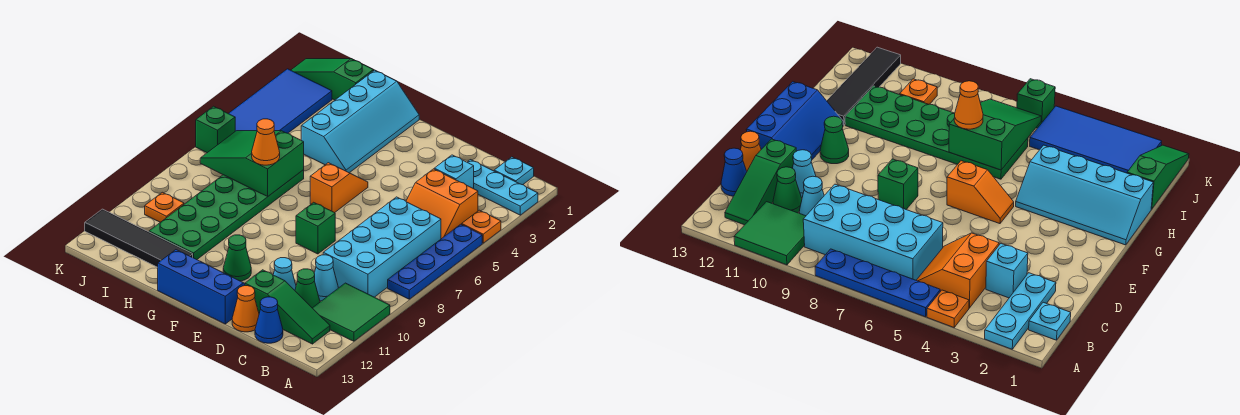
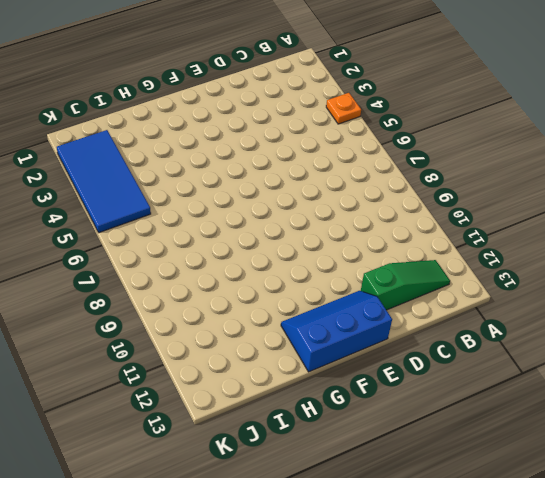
none -> cyan plate A2:C2 level 1
none -> blue plate A5:A8 level 1
none -> green tile A10:B11 level 1

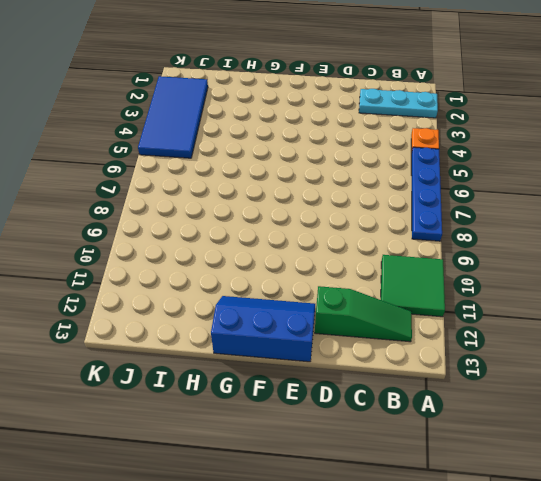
none -> cyan plate B1 level 1
none -> orange slope B4:C5 level 1 top 4
none -> cyan brick B6:C9 level 1

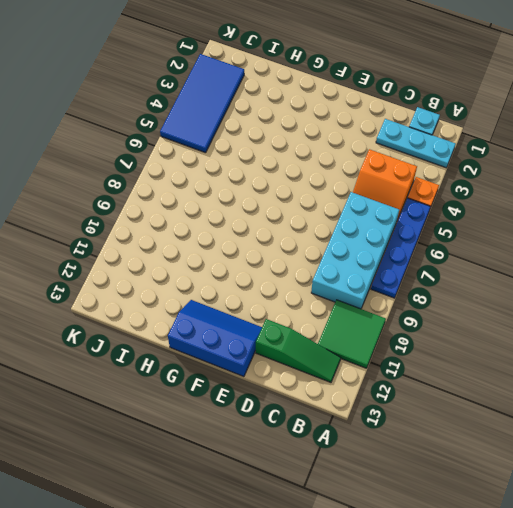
none -> cyan brick C3 level 1
none -> cyan cone C10 level 1
none -> green cone C11 level 1

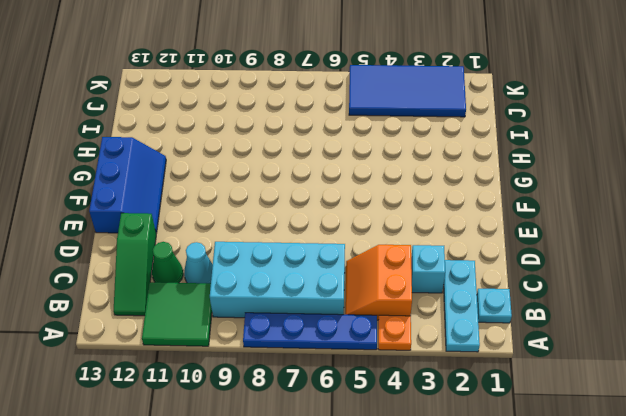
none -> blue cone C13 level 1
none -> cyan cone D11 level 1
none -> orange cone D13 level 1

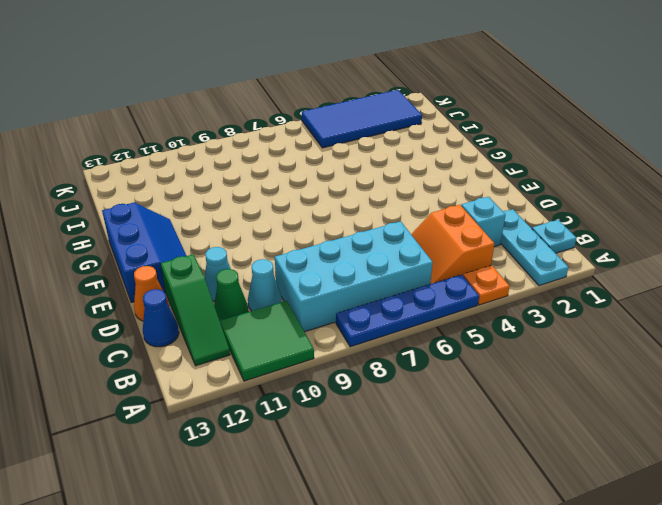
none -> green brick E8 level 1
none -> orange slope F5:F6 level 1 top 6
none -> green cone F11 level 1

